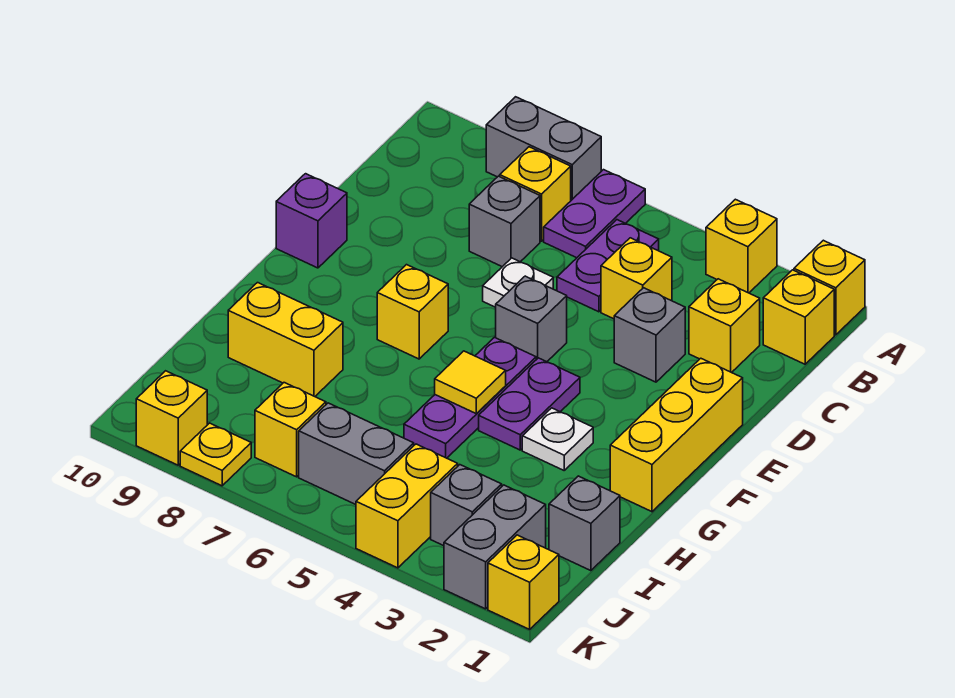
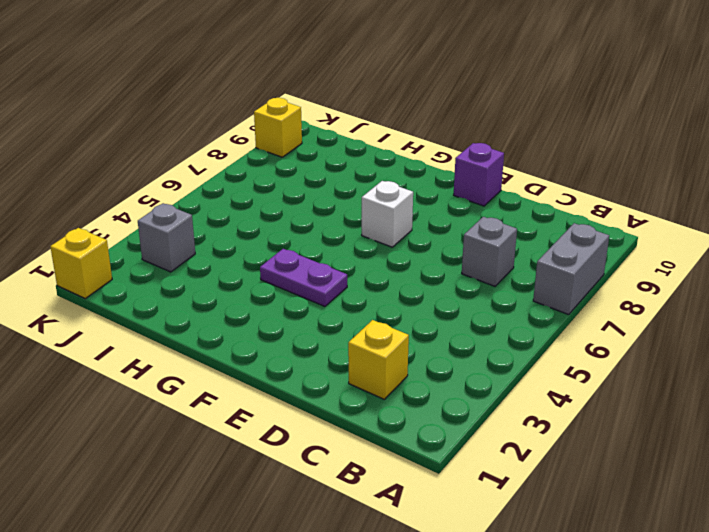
white brick F7 level 1 -> yellow brick F7 level 1
none -> yellow brick A1 level 1
none -> yellow brick A3 level 1
none -> purple plate A6:B6 level 1
none -> yellow brick B1 level 1

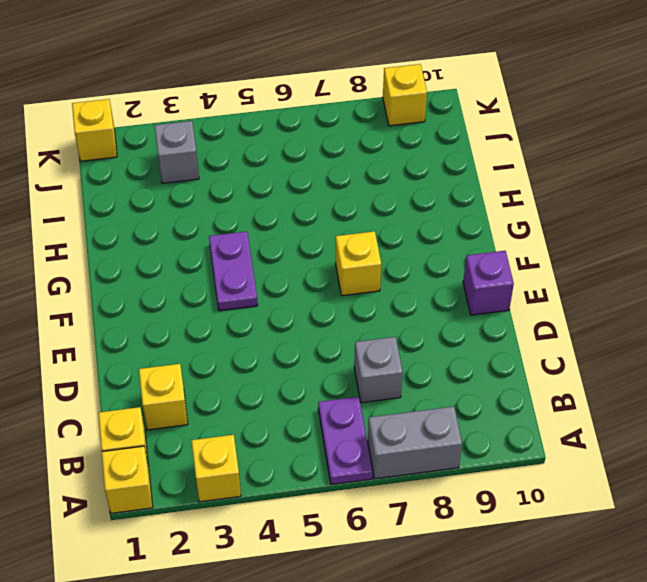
none -> purple plate B5:C5 level 1
none -> yellow brick B7 level 1
none -> yellow brick C4 level 1
none -> grey brick D3 level 1

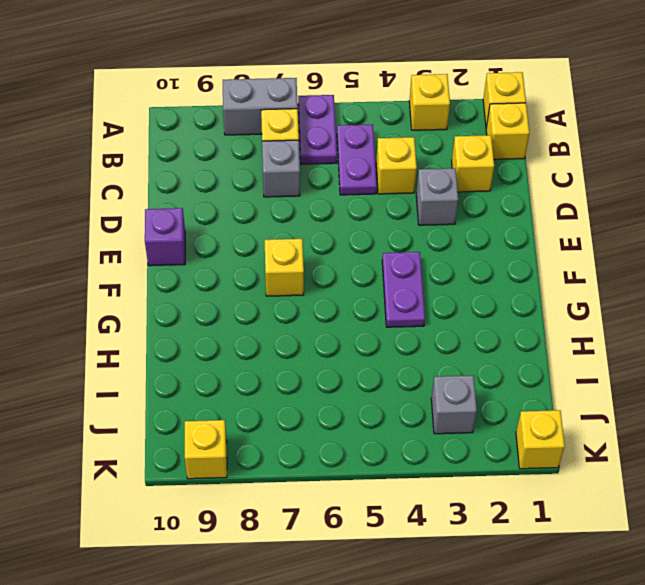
none -> white plate D6 level 1
none -> yellow brick E1:G1 level 1
none -> grey brick E5 level 1
none -> purple plate F5:H5 level 1

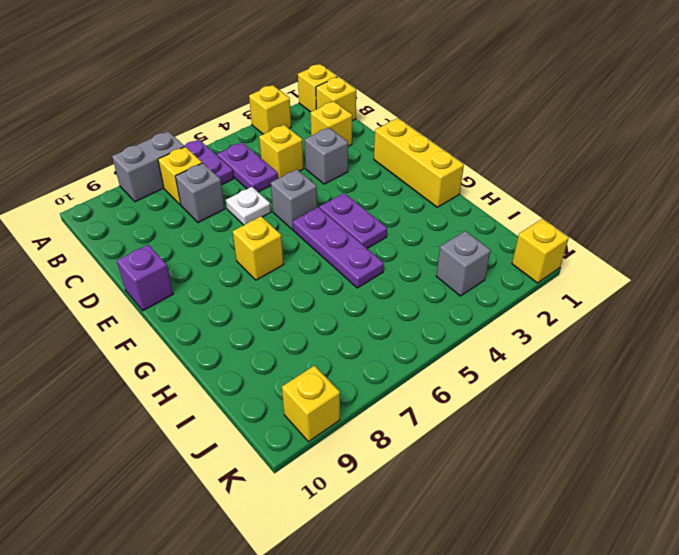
none -> white plate G3 level 1
none -> yellow brick H8:H9 level 1
none -> grey brick I1 level 1
none -> grey brick J2:K2 level 1

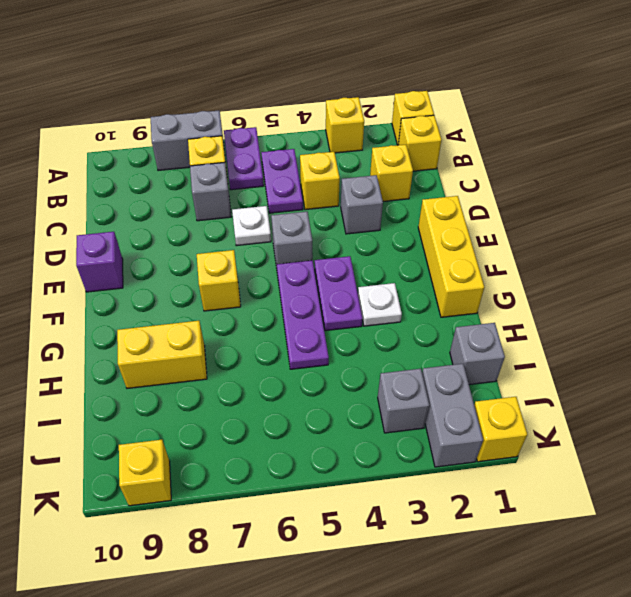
none -> yellow brick J4:K4 level 1
none -> grey brick J5:J6 level 1
none -> yellow brick J7 level 1
none -> yellow plate K8 level 1

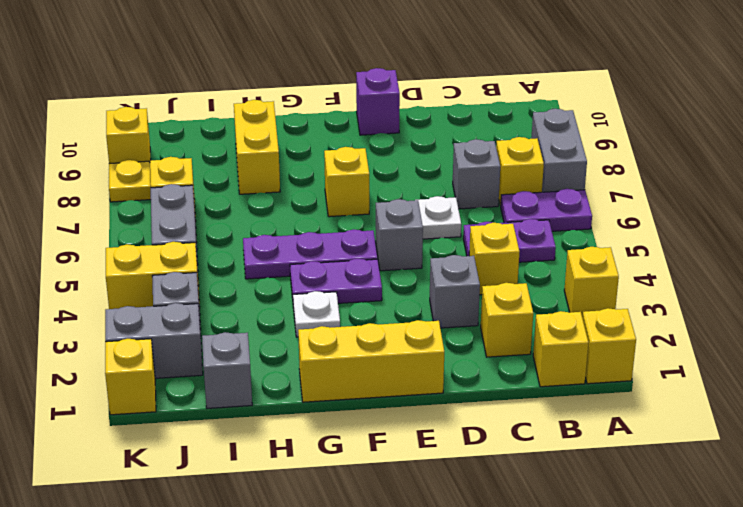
none -> yellow tile G5 level 2

